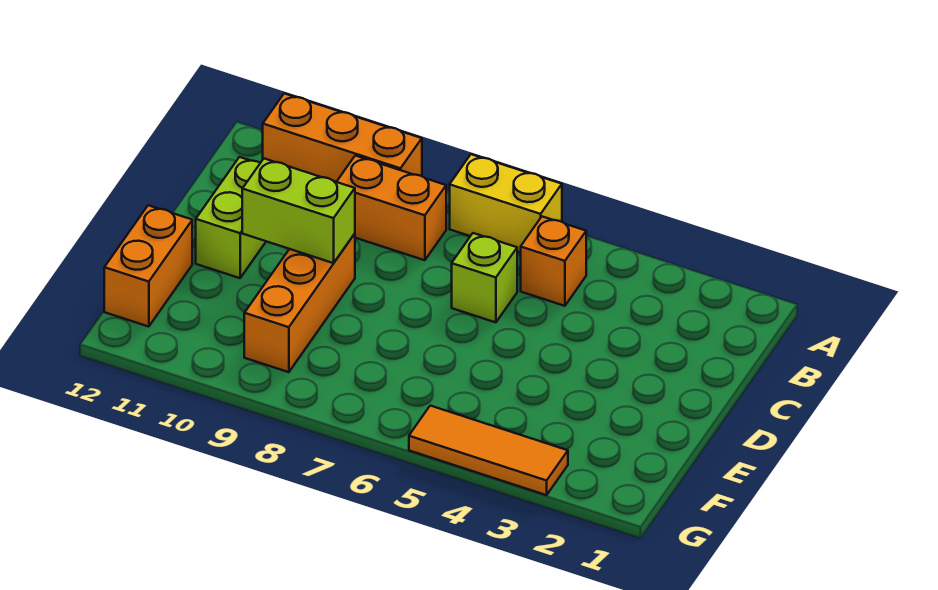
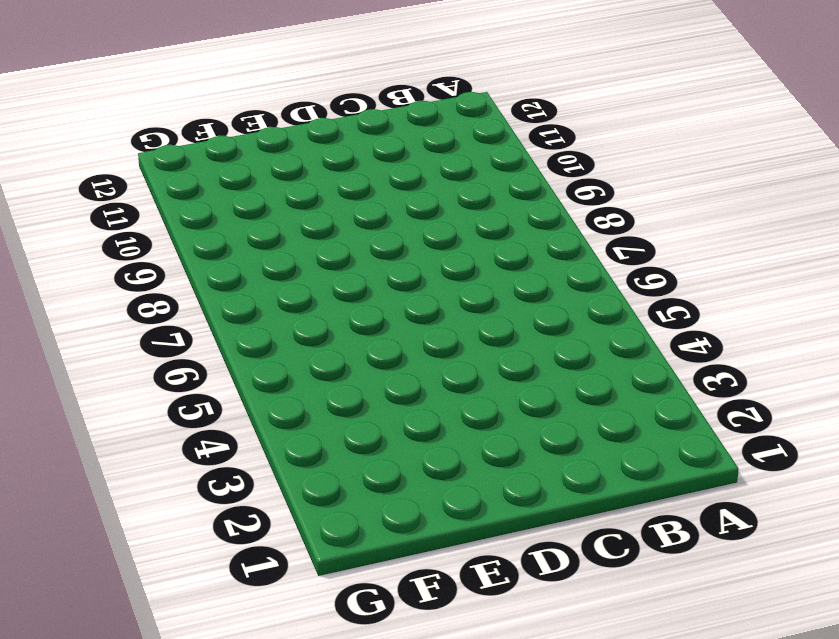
none -> yellow brick A6:A7 level 1
none -> orange brick A9:A11 level 1

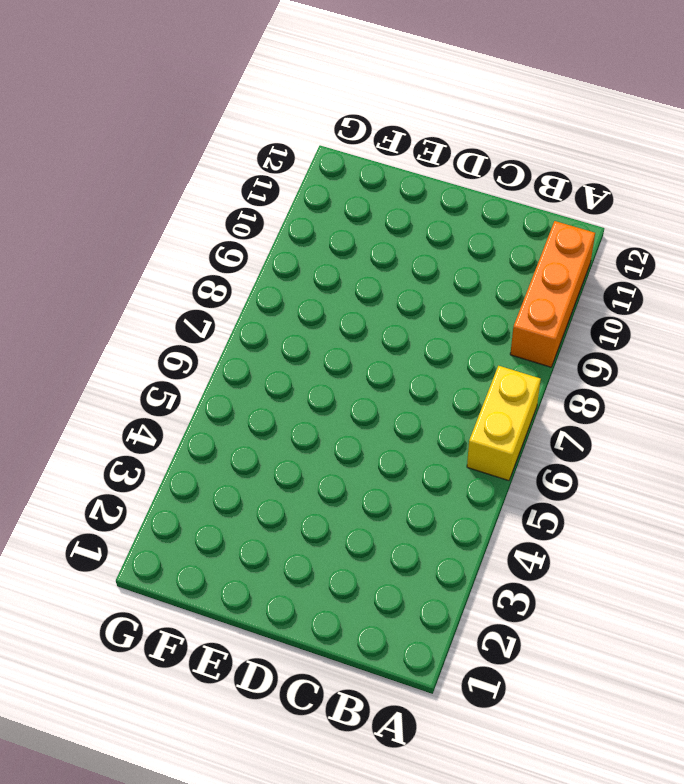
none -> orange brick B5 level 1
none -> orange brick B8:B9 level 1

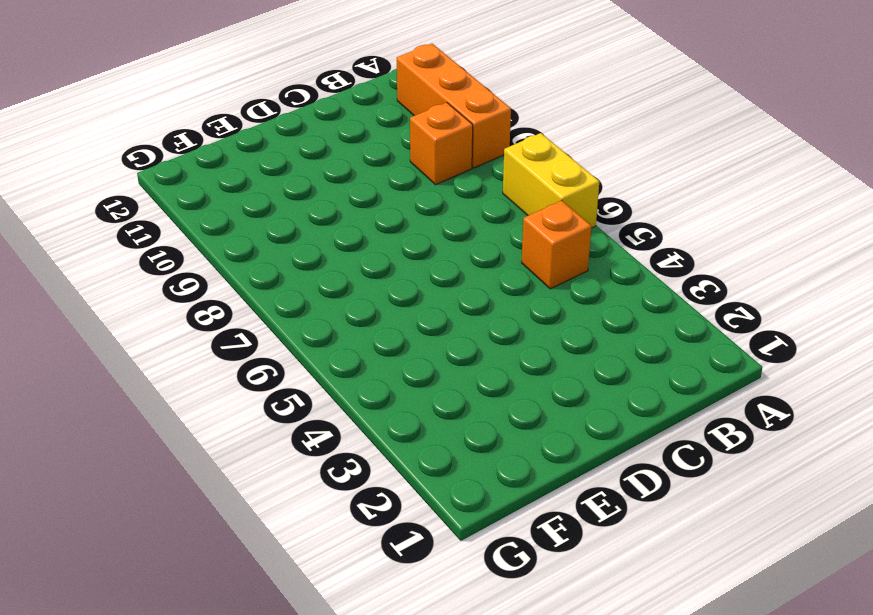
orange brick B9 level 1 -> orange brick B8:B9 level 1
none -> lime brick C6 level 1
none -> lime brick C11:D11 level 1

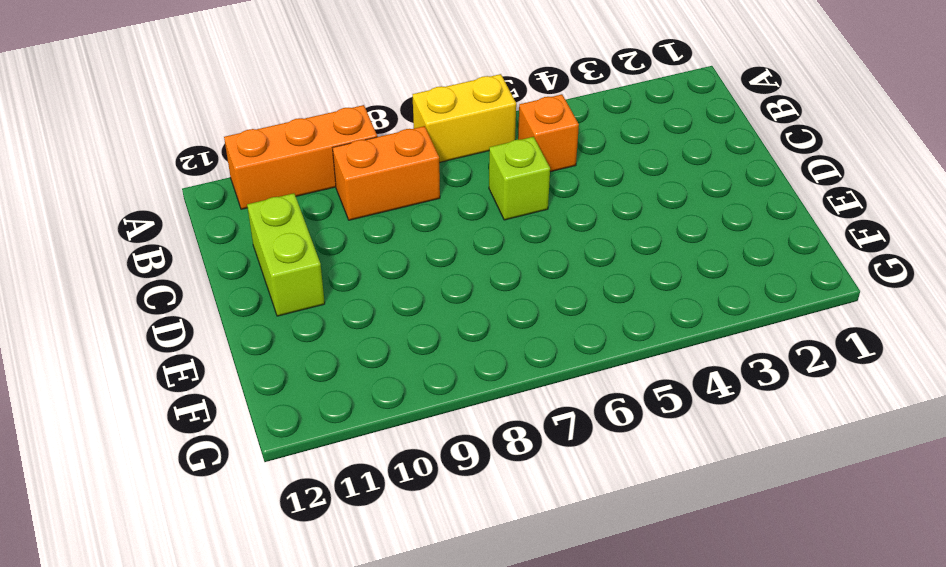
none -> orange brick D9:F9 level 1
none -> orange brick E12:F12 level 1

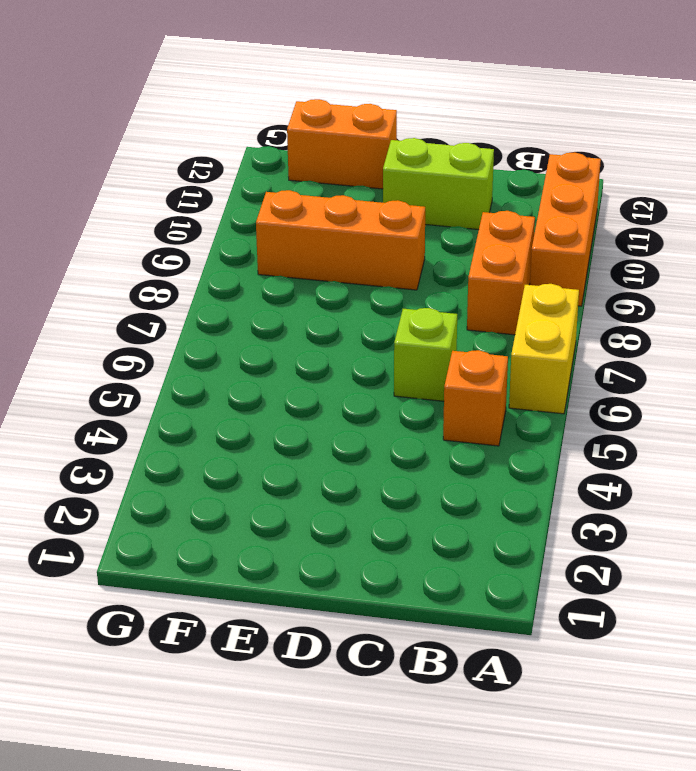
none -> orange tile G3:G5 level 1
none -> lime brick D9:D10 level 2

